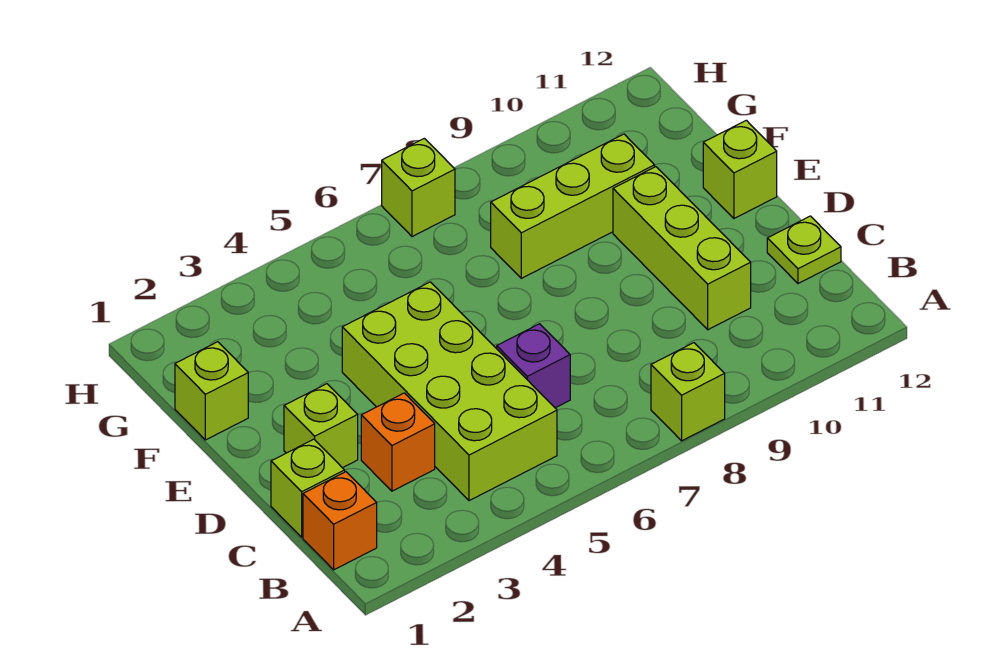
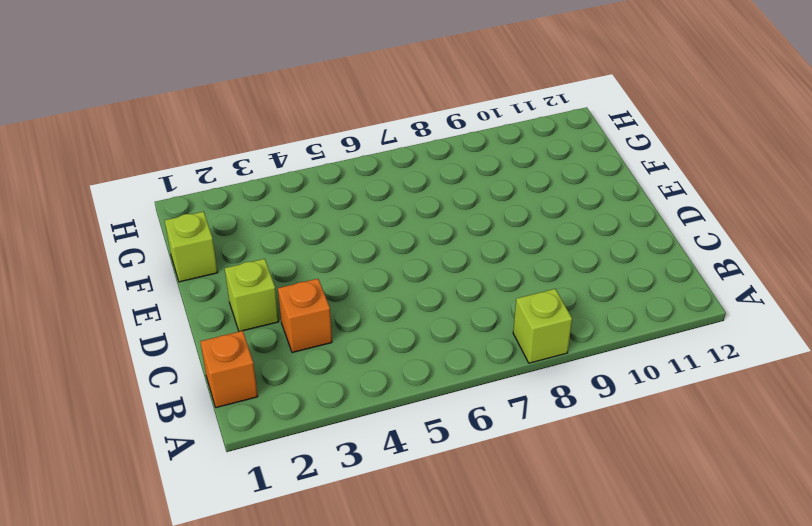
none -> lime brick B4:E5 level 1
none -> lime brick C1 level 1
none -> purple brick C6 level 1

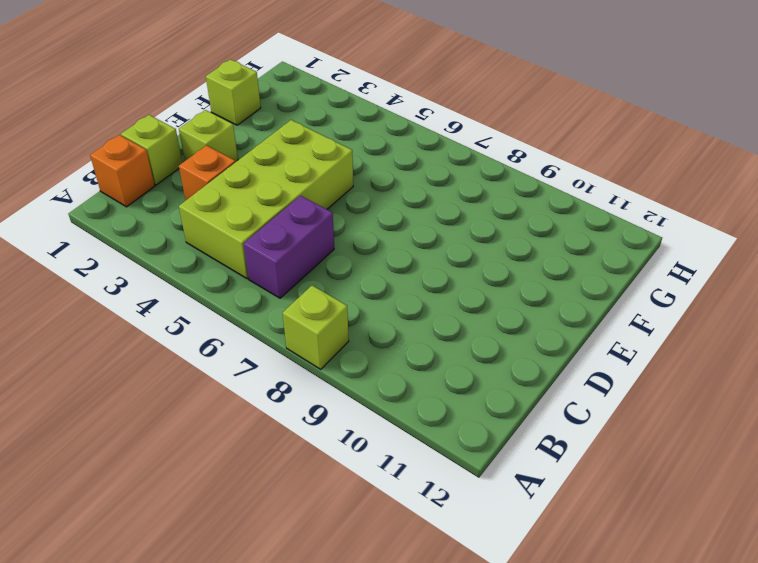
purple brick B6:C6 level 1 -> purple brick C6 level 1
none -> lime brick C10:E10 level 1
none -> lime plate C12 level 1
none -> lime brick E12 level 1

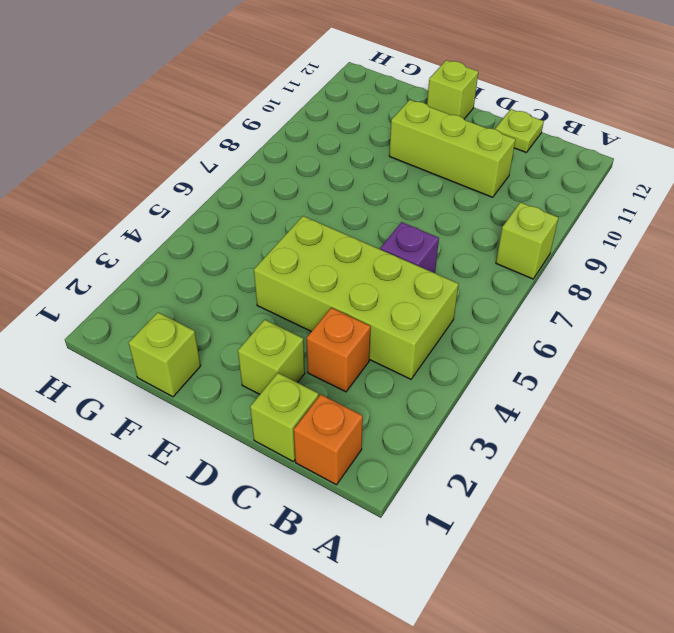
none -> lime brick F8:F10 level 1
none -> lime brick H7 level 1

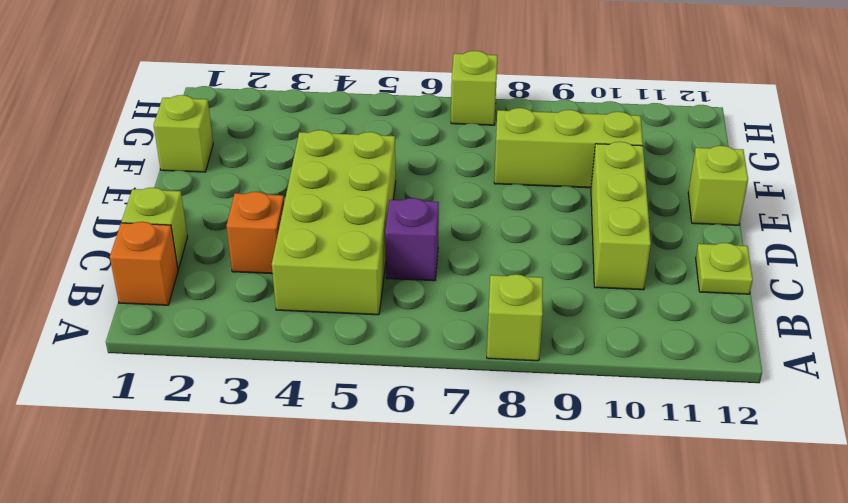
none -> lime brick D2 level 1

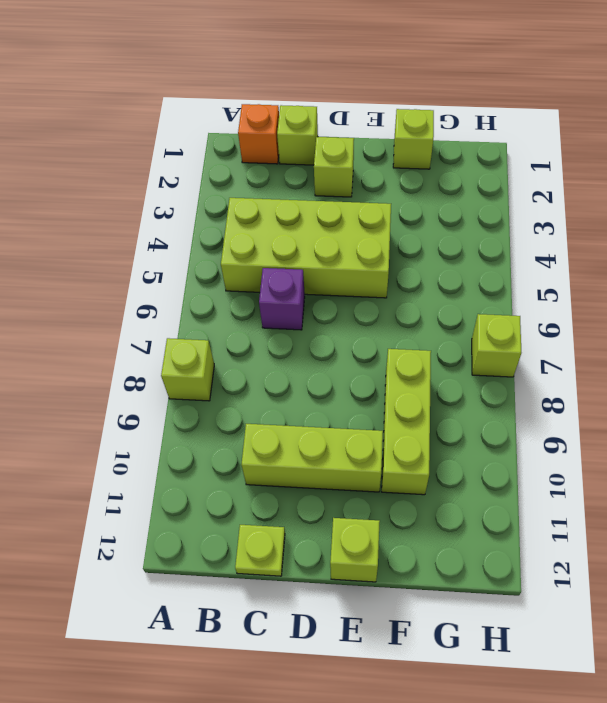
none -> orange brick C3 level 1

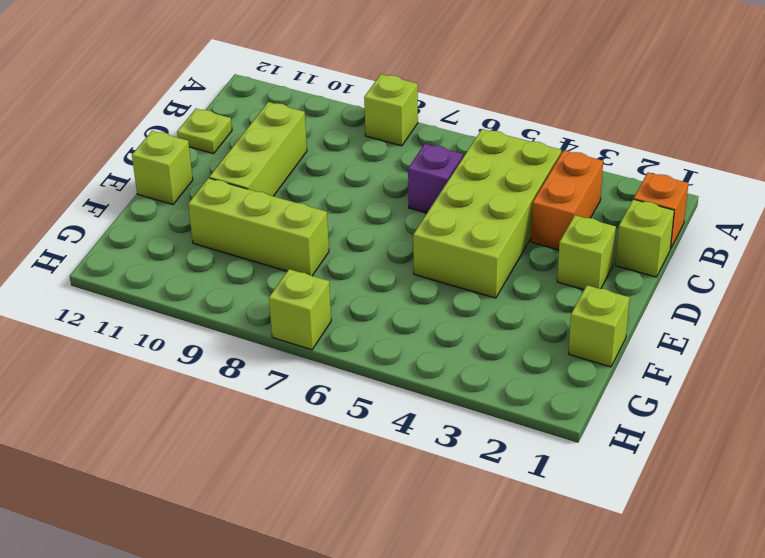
orange brick B3:C3 level 1 -> orange brick C3 level 1

